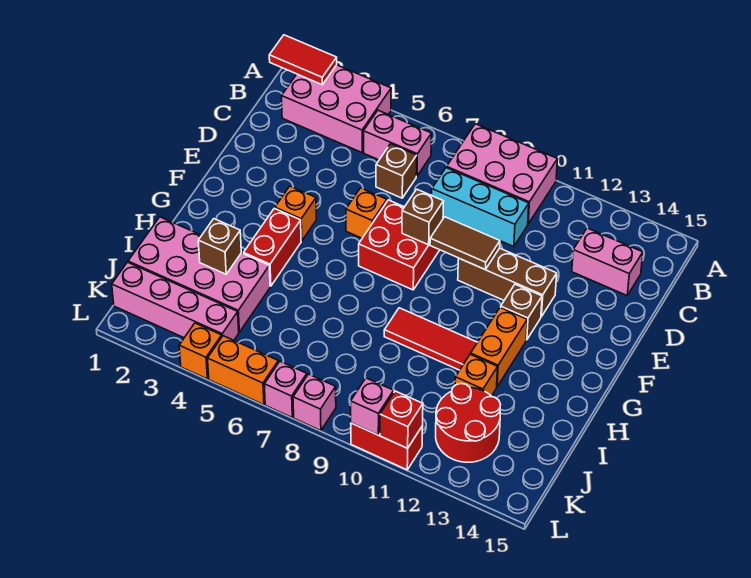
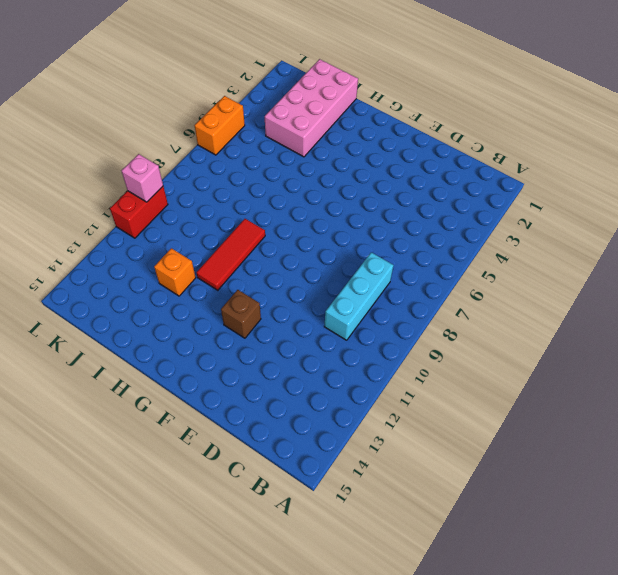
none -> pink brick A2:B4 level 1
none -> pink brick A8:B10 level 1
none -> pink brick B5:B6 level 1

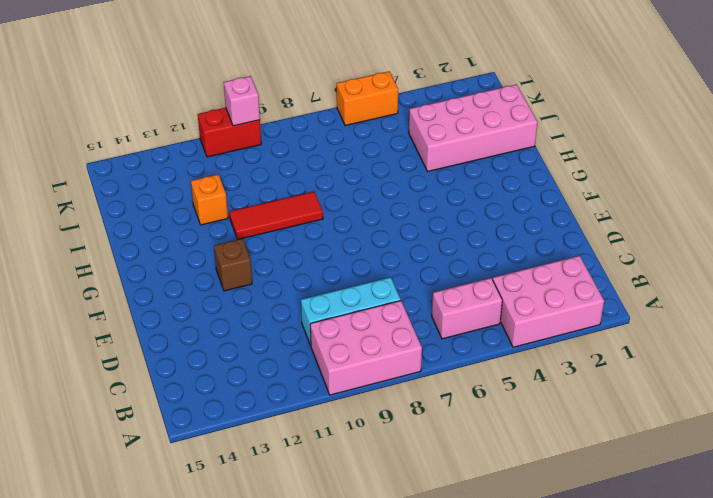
none -> brown brick C6 level 1
none -> pink brick C13:C14 level 1
none -> orange brick E6 level 1

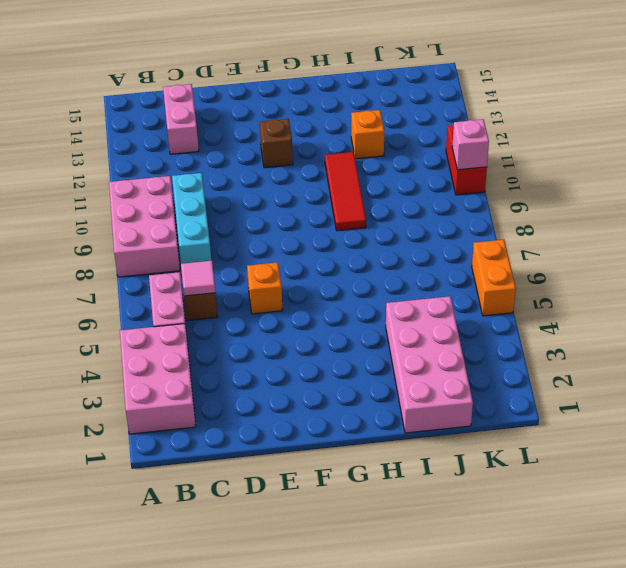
pink tile C6 level 2 -> none
none -> red brick E7:F8 level 1
none -> brown brick E10:E12 level 1
none -> orange brick F4 level 1

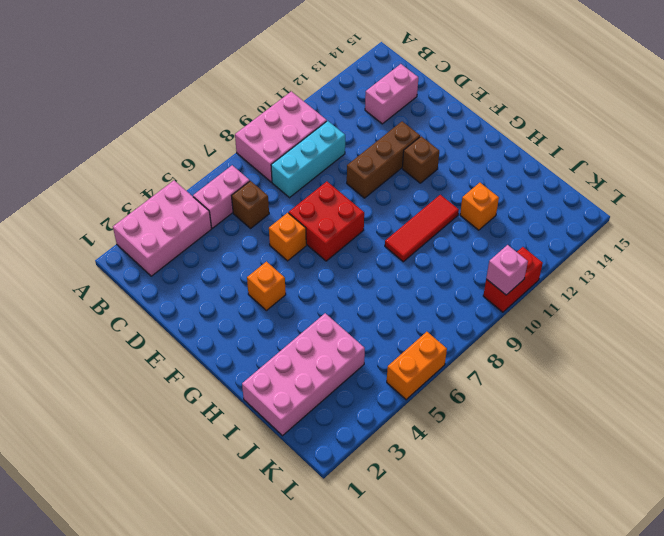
none -> red brick G4:H4 level 1
none -> orange brick G12:H12 level 1
none -> red round brick J12:K13 level 1

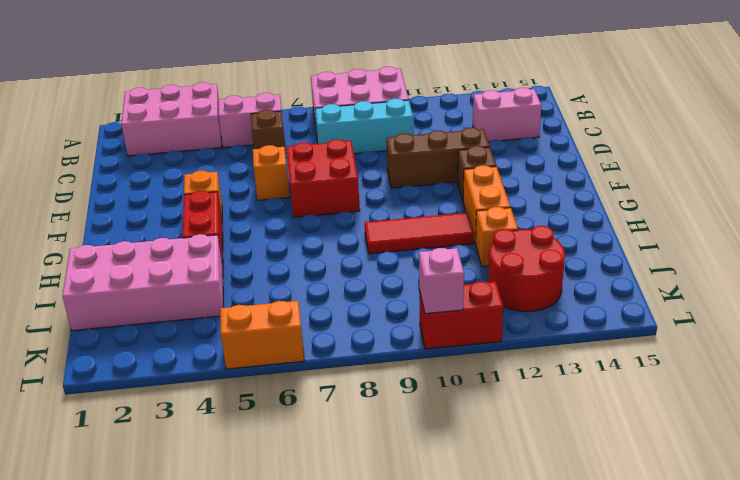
none -> pink brick K1:K4 level 1
none -> orange brick L4 level 1
none -> pink brick L7 level 1

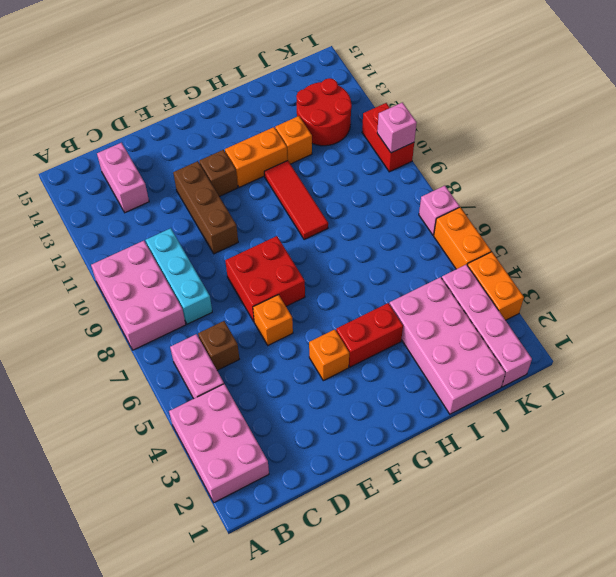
orange brick L3:L4 level 1 -> orange brick L4 level 1
none -> pink brick L8 level 1
none -> red tile A1:A2 level 2
none -> brown brick E8 level 2

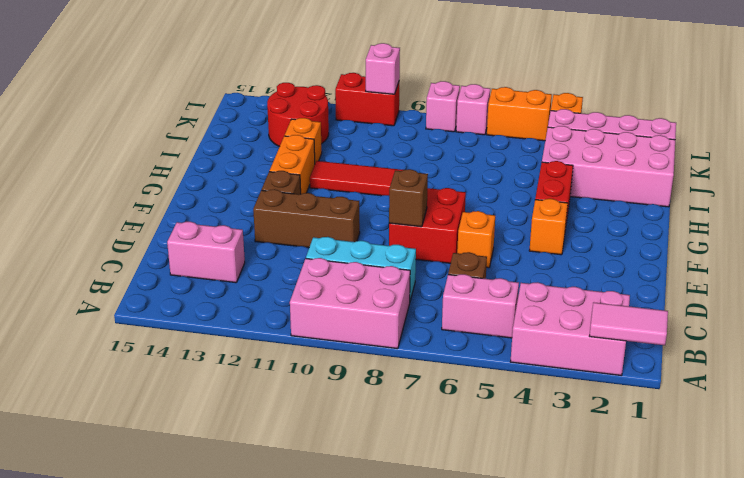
pink tile A1:A2 level 2 -> red tile A1:A2 level 2
none -> brown tile E9:E10 level 2
none -> brown brick I3 level 2
none -> red brick L11 level 2

